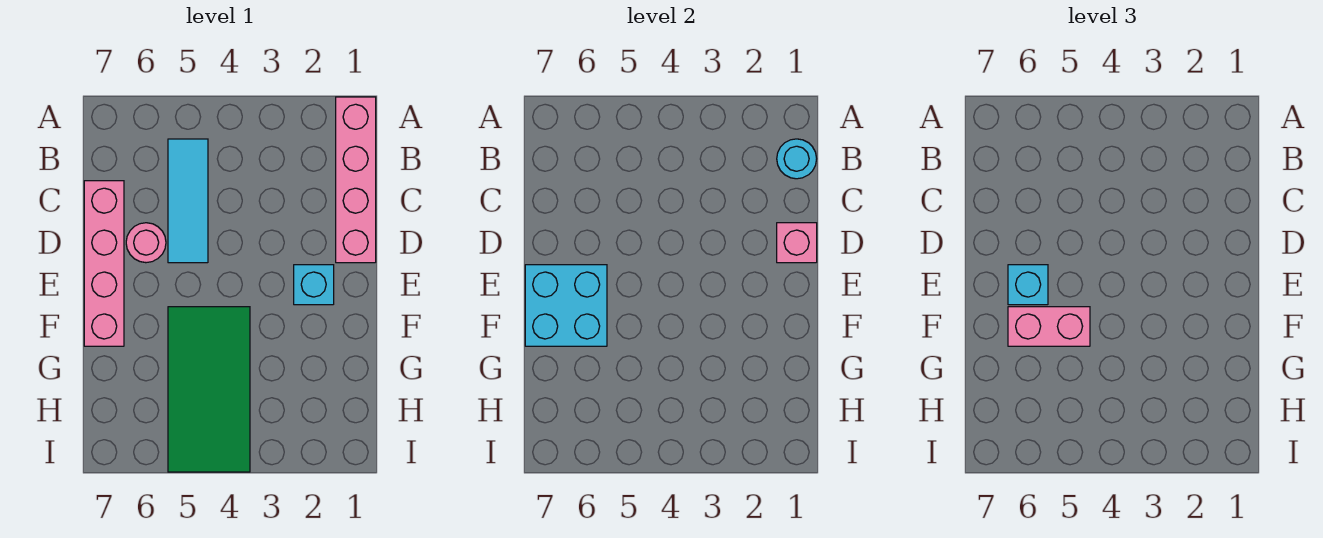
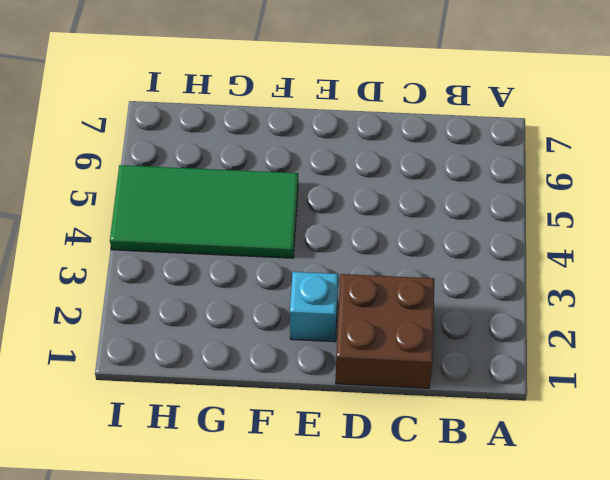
brown brick C1:D2 level 1 -> pink brick A1:D1 level 1
none -> cyan tile B5:D5 level 1
none -> pink brick C7:F7 level 1

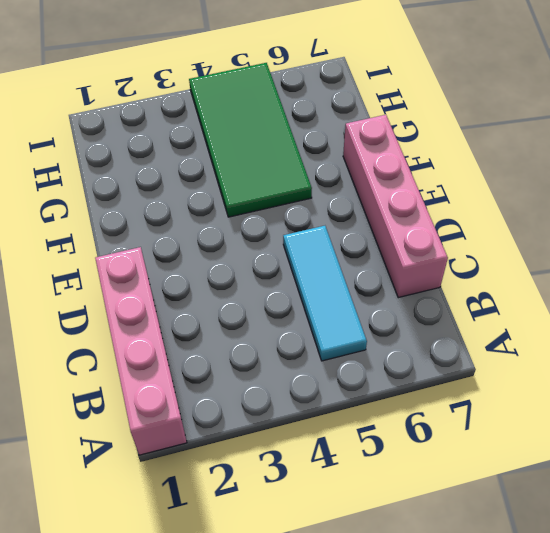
none -> pink round brick D6 level 1
none -> cyan brick E2 level 1

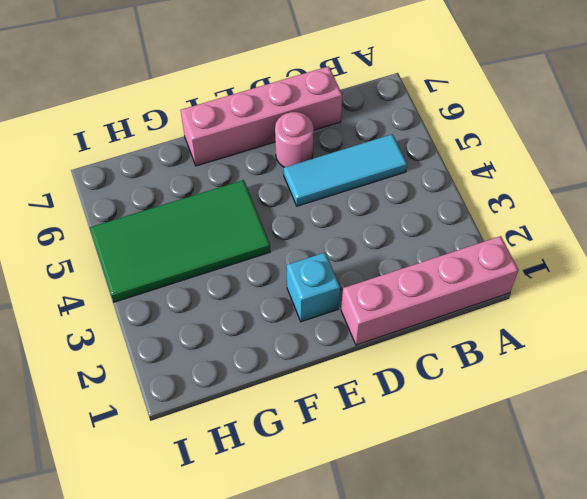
none -> cyan round brick B1 level 2
none -> pink brick D1 level 2

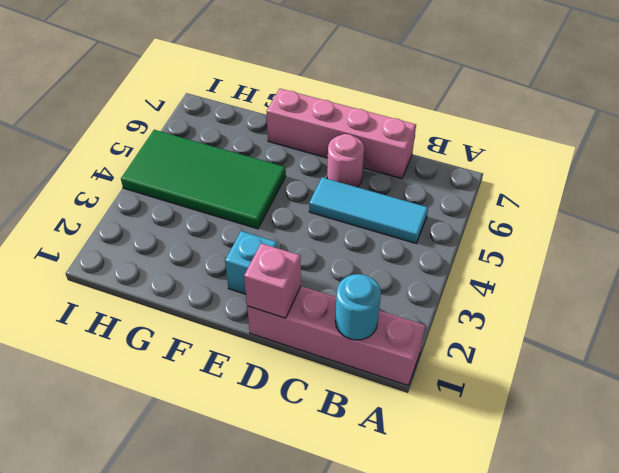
none -> cyan brick E6:F7 level 2
none -> cyan brick E6 level 3

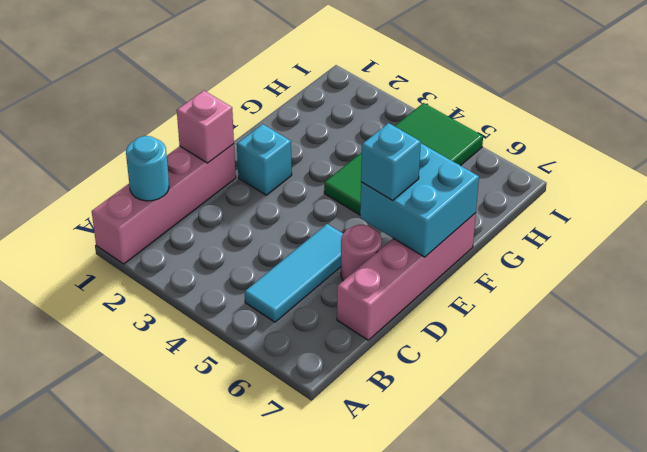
none -> pink brick F5:F6 level 3

